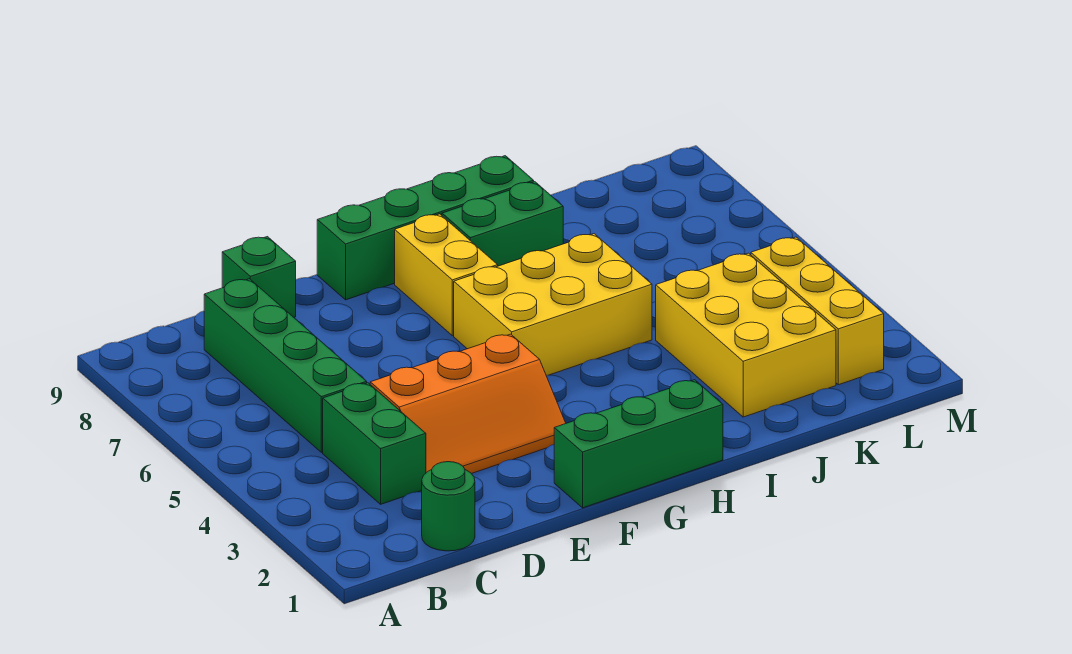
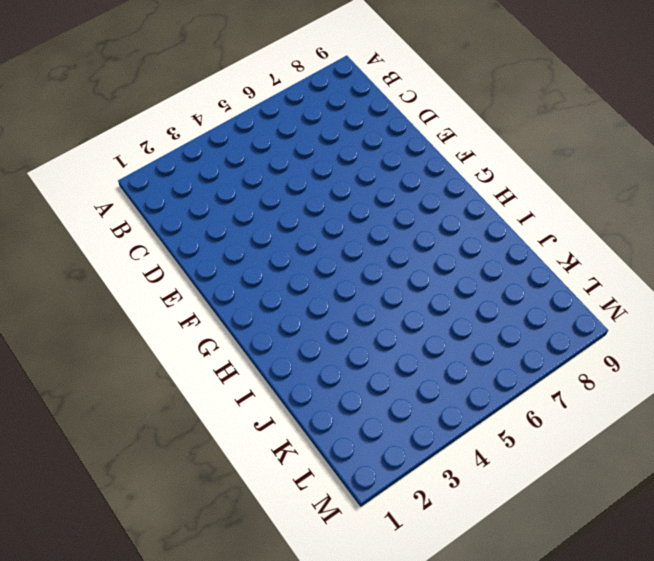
none -> green round brick C1 level 1
none -> green brick C3:C4 level 1
none -> green brick C5:C8 level 1

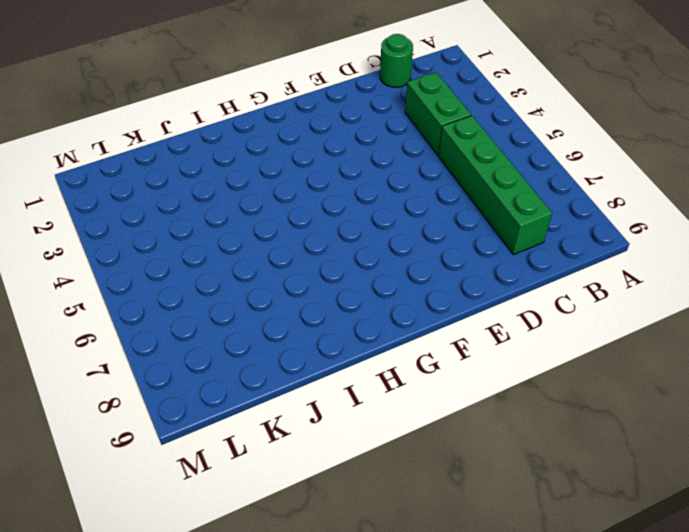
none -> orange slope D3:F4 level 1 top 4
none -> green brick D9 level 1
none -> green brick F1:H1 level 1

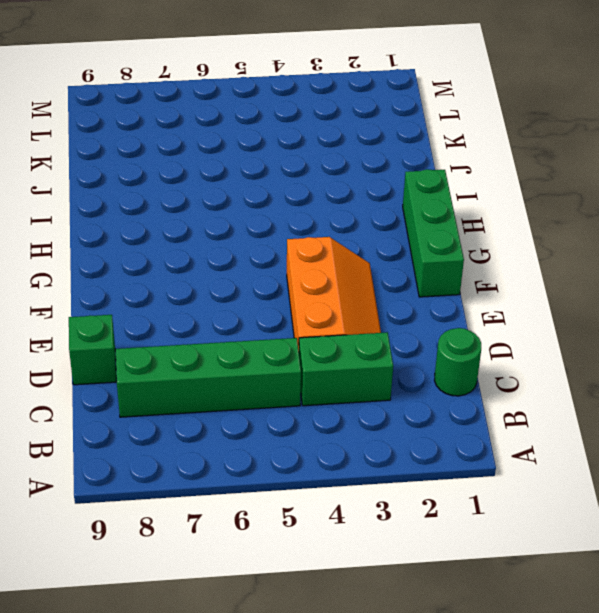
none -> green brick F9:I9 level 1
none -> yellow brick G5:I6 level 1
none -> yellow brick G7:G8 level 1

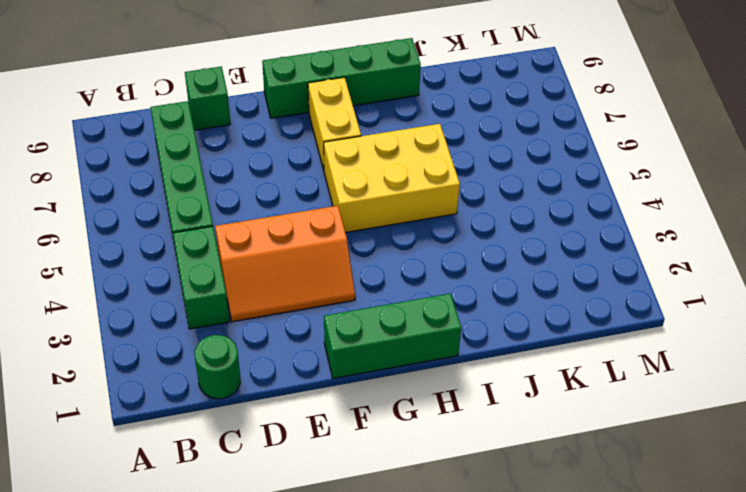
none -> green brick H8:I8 level 1
none -> yellow brick J2:K4 level 1
none -> yellow brick L2:L4 level 1

